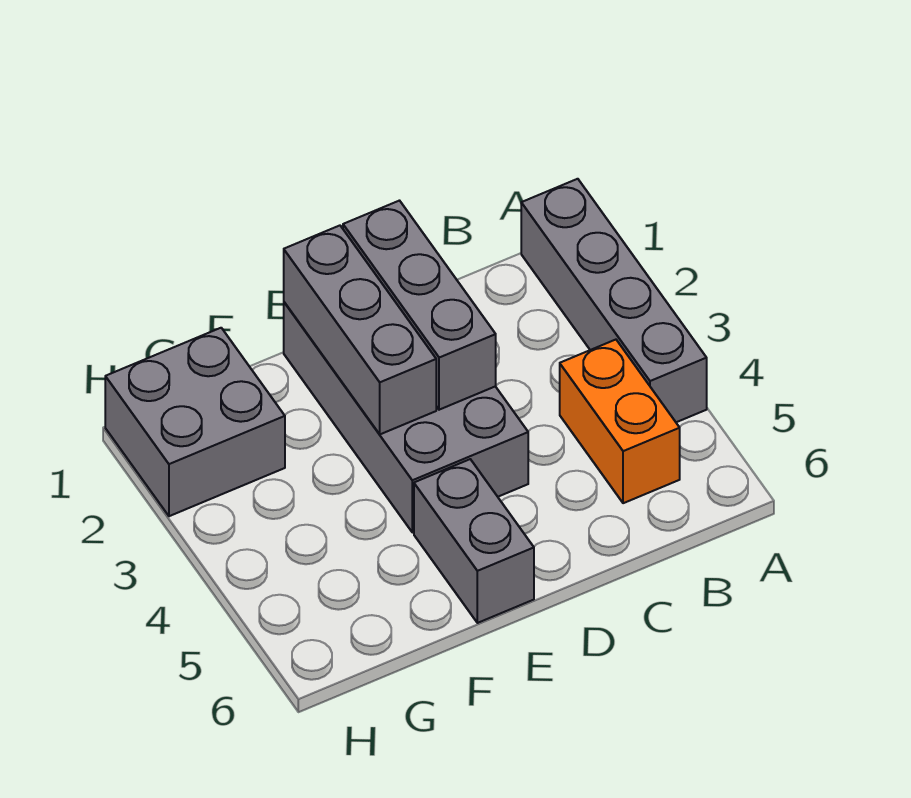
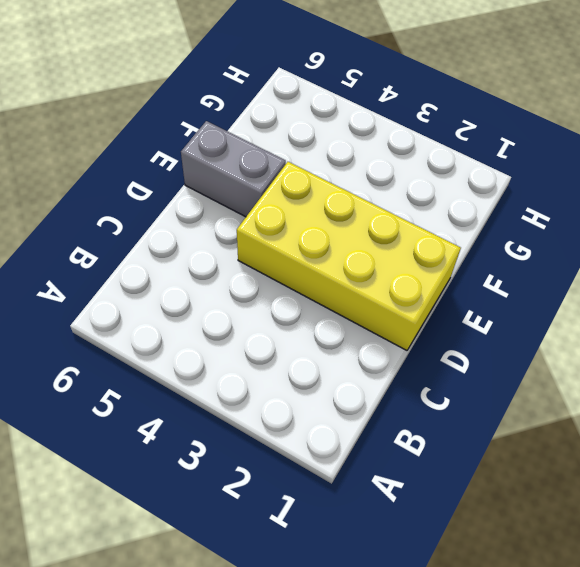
yellow brick D1:E4 level 1 -> grey brick D1:E4 level 1
none -> grey brick A1:A4 level 1
none -> orange brick B4:B5 level 1

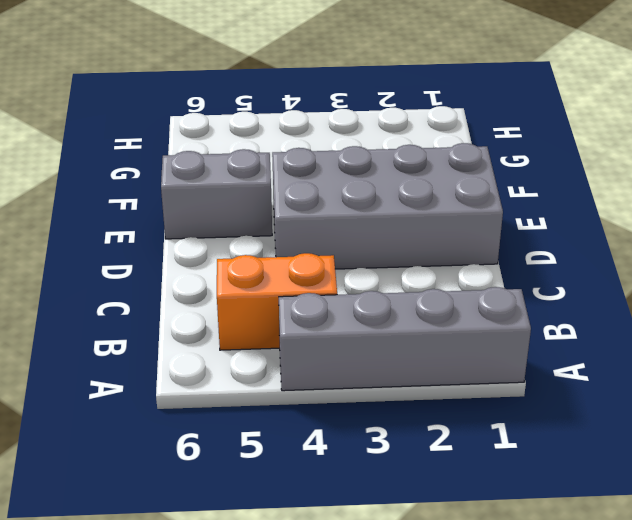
none -> grey brick G1:H2 level 1
none -> grey brick D1:D3 level 2

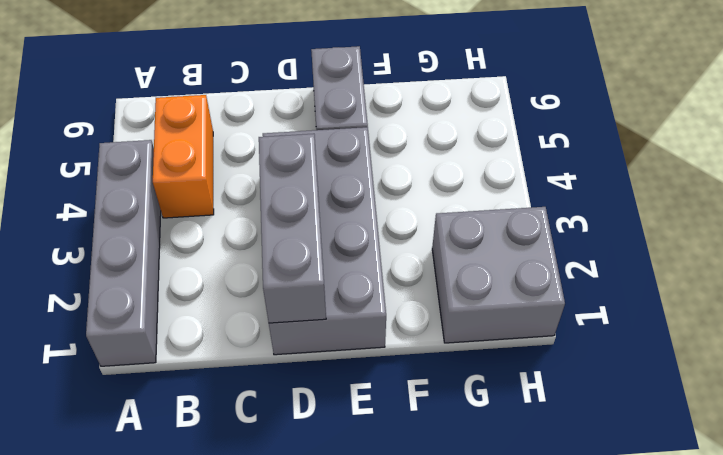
none -> grey brick E1:E3 level 2

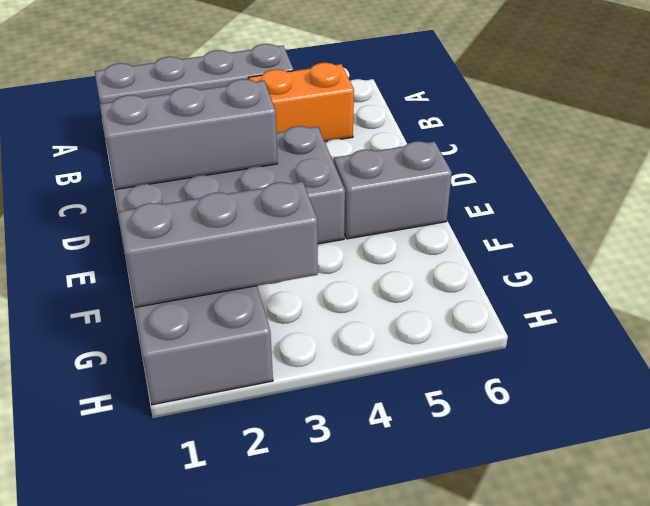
grey brick G1:G3 level 2 -> grey brick E1:E3 level 2

